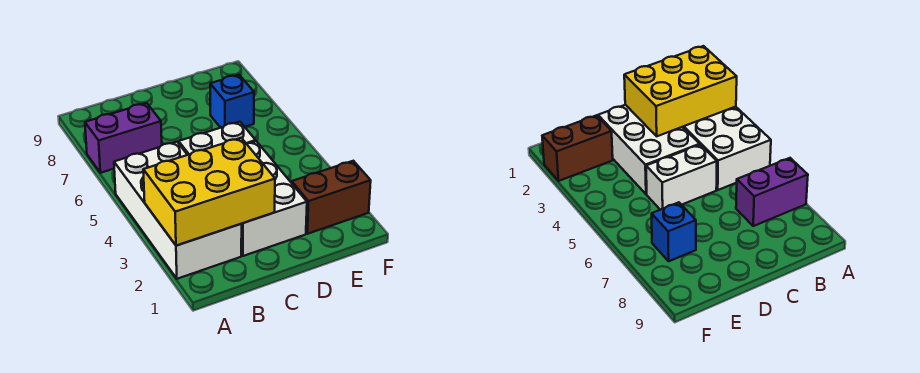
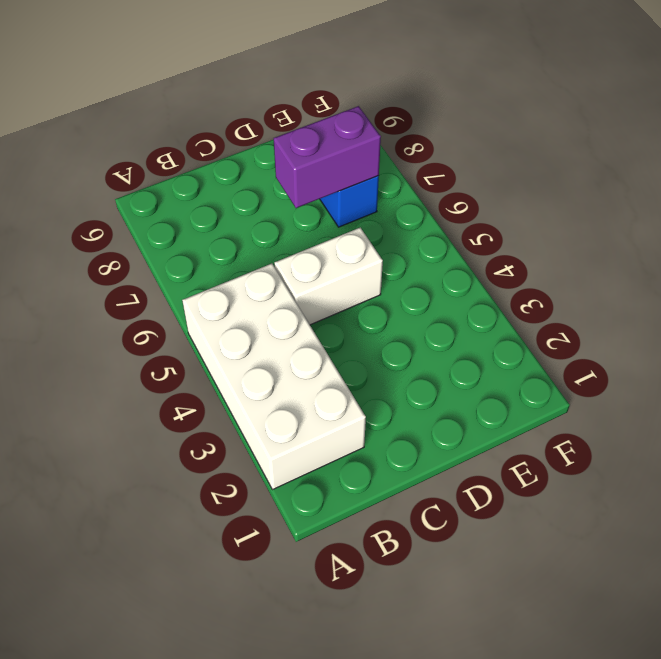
purple brick D7:E7 level 2 -> purple brick A7:B7 level 1
none -> white brick C2:D4 level 1
none -> brown brick E2:F2 level 1

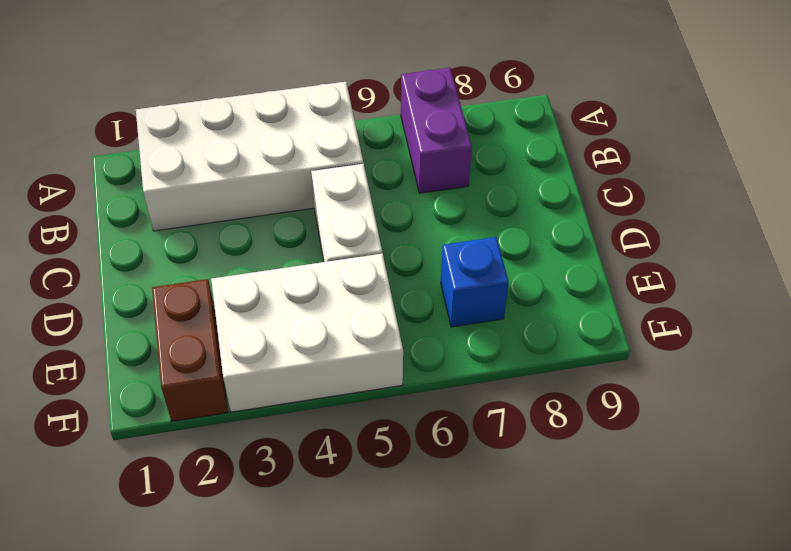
white brick E3:F5 level 1 -> white brick C2:D4 level 1
none -> yellow brick A2:C3 level 2

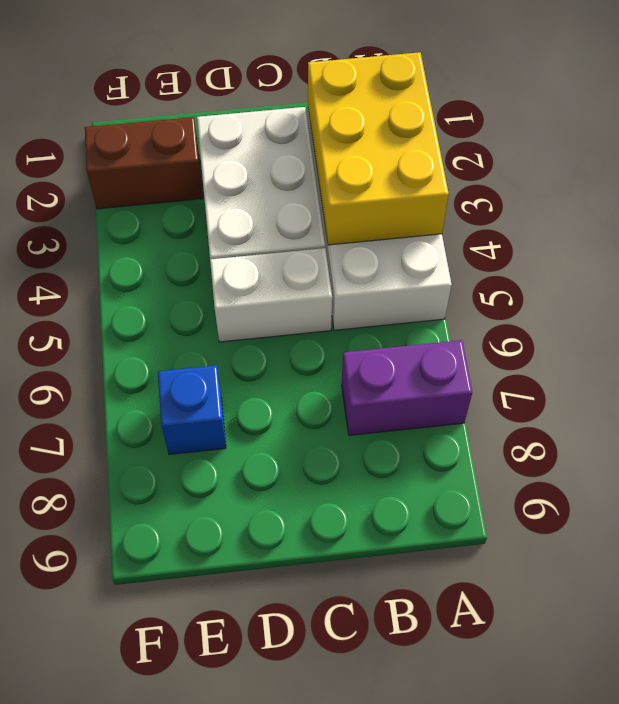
yellow brick A2:B4 level 2 -> yellow brick A2:C3 level 2

